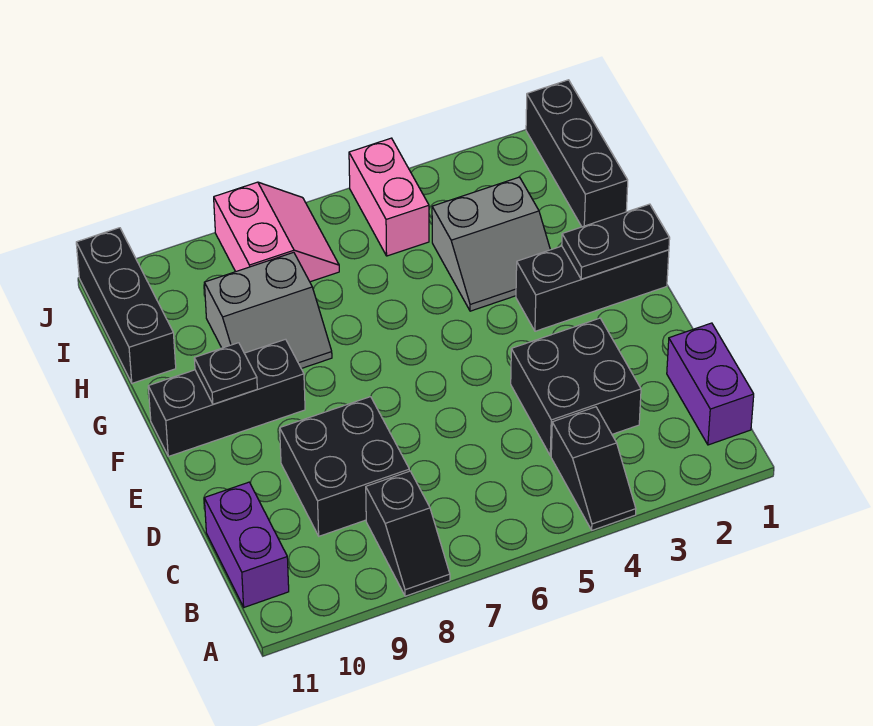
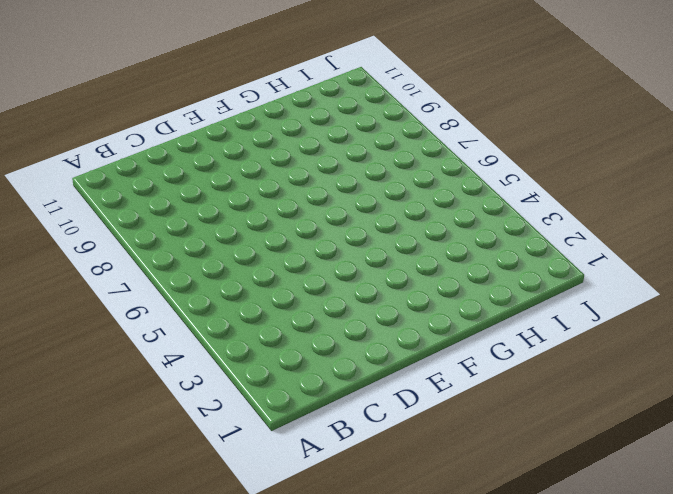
none -> black slope A4:B4 level 1 top B
none -> black slope A8:B8 level 1 top B
none -> purple brick B1:C1 level 1

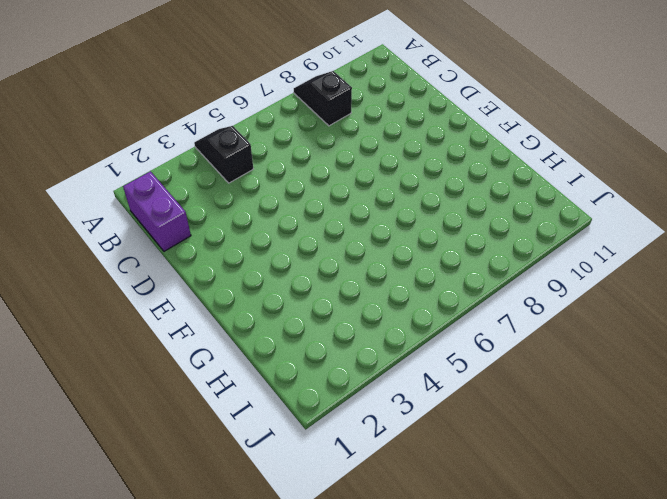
none -> purple brick B11:C11 level 1
none -> black brick C3:D4 level 1
none -> black brick C8:D9 level 1

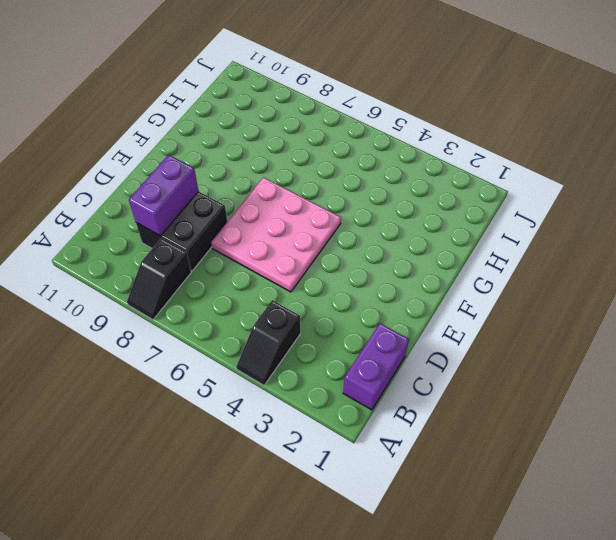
purple brick C9:D9 level 2 -> purple brick B11:C11 level 1
pink plate D5:F7 level 1 -> none
none -> black brick C3:D4 level 1
none -> black brick F1:F3 level 1
none -> black brick F9:F11 level 1

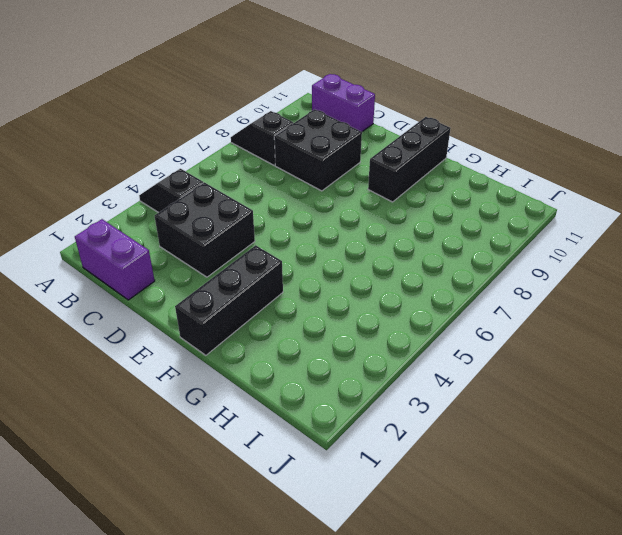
none -> grey slope G3:H4 level 1 top H
none -> grey slope G8:H9 level 1 top H
none -> black brick H1:J1 level 1

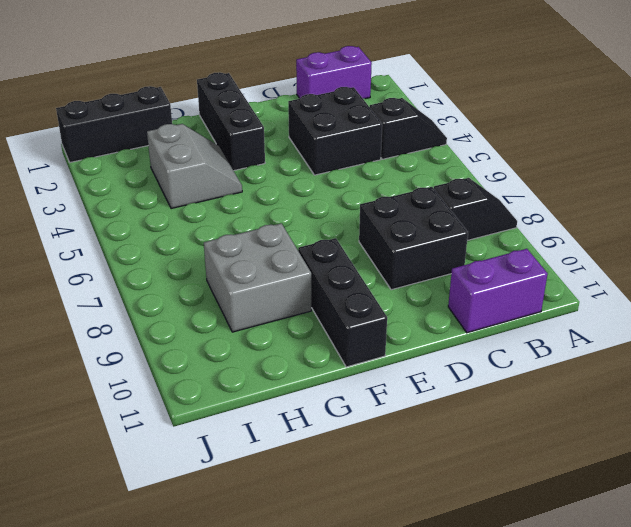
grey brick G8:H9 level 1 -> grey slope G8:H9 level 1 top H
none -> black brick H11:J11 level 1
none -> pink brick I5:J5 level 1
none -> pink slope I7:J8 level 1 top 8

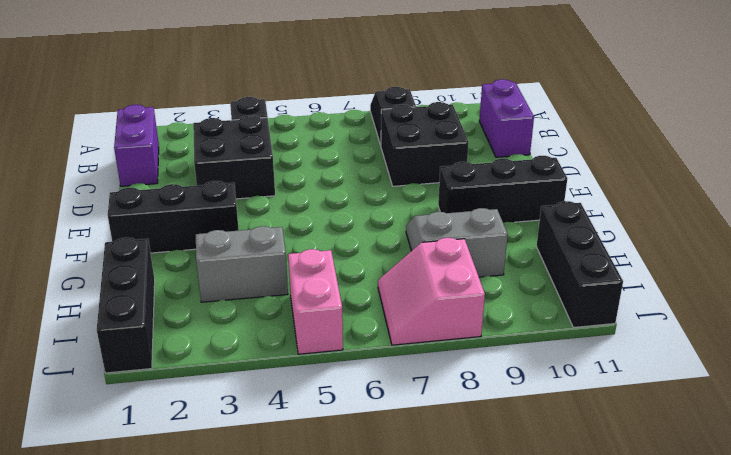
none -> black plate F1:F2 level 2
none -> black plate F10 level 2

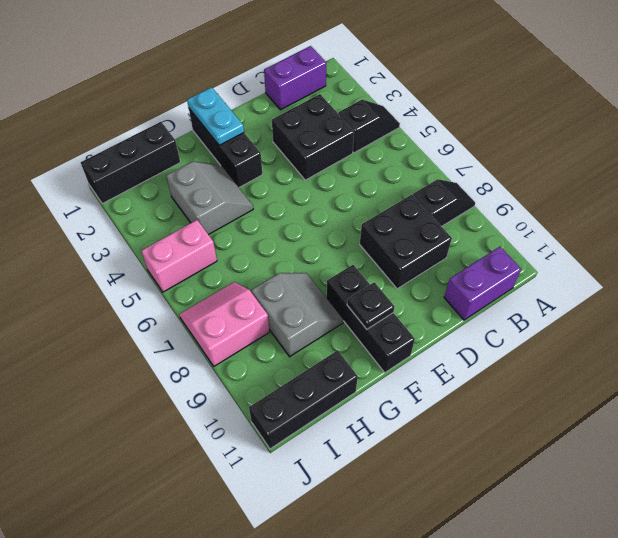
cyan plate F1:F2 level 2 -> black plate F1:F2 level 2

